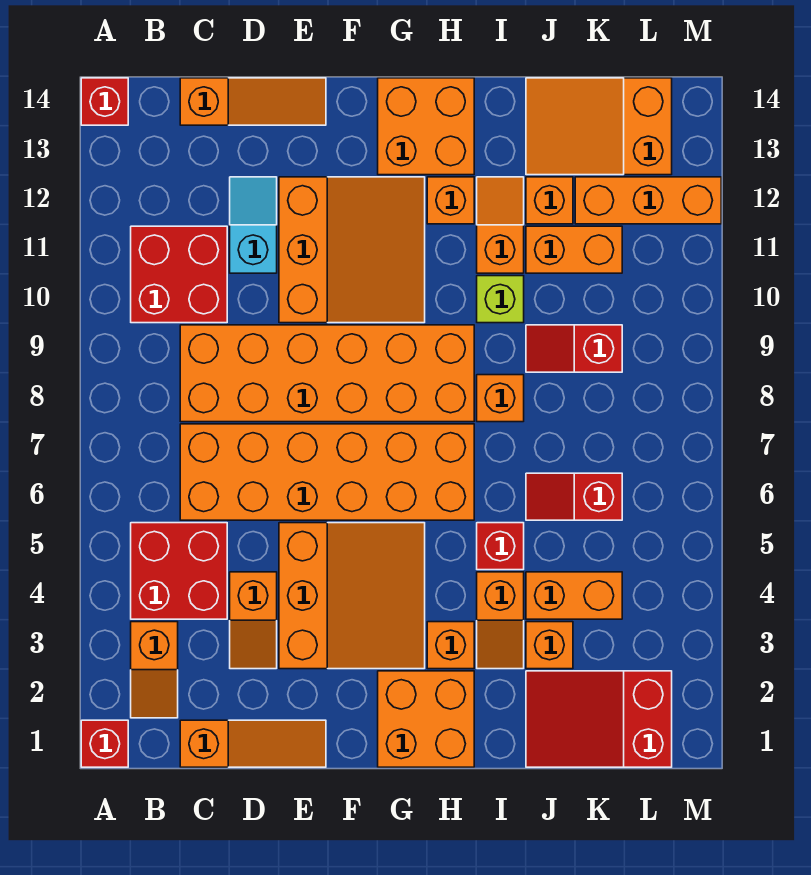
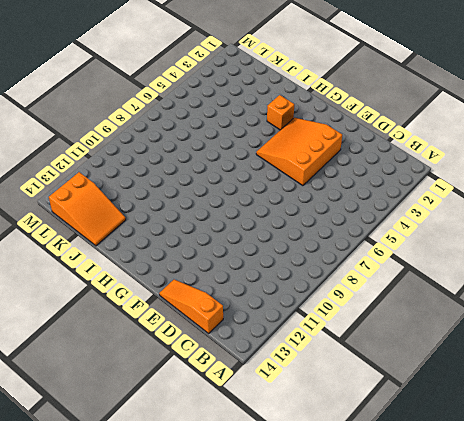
none -> red brick A1 level 1
none -> red brick A14 level 1
none -> orange slope B2:B3 level 1 top 3
none -> red brick B4:C5 level 1

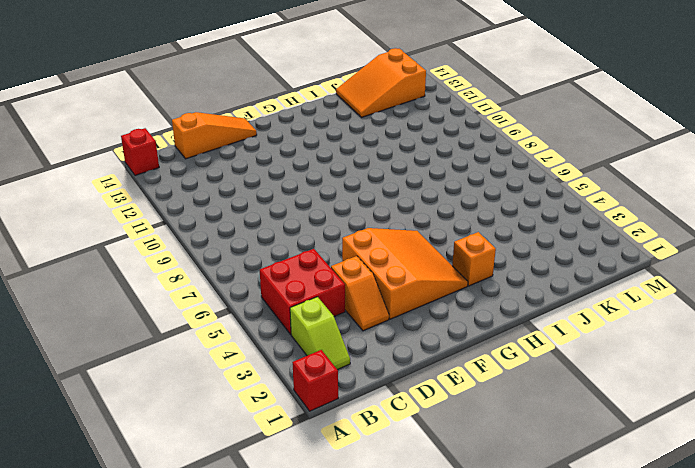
lime slope B2:B3 level 1 top 3 -> orange slope B2:B3 level 1 top 3
none -> red brick B10:C11 level 1
none -> orange slope C1:E1 level 1 top C
none -> orange brick C6:H7 level 1
none -> orange brick C8:H9 level 1

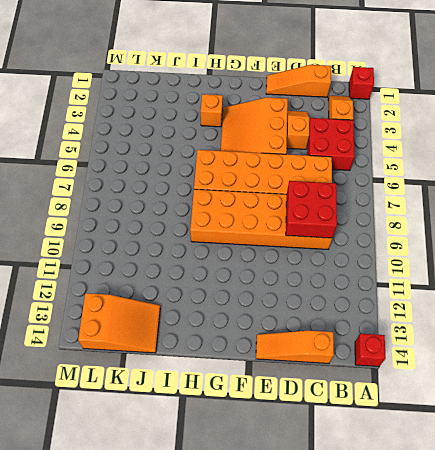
red brick C8:D9 level 2 -> red brick B10:C11 level 1
none -> cyan slope D11:D12 level 1 top 11
none -> orange slope E10:G12 level 1 top E
none -> orange brick G1:H2 level 1
none -> orange brick G13:H14 level 1

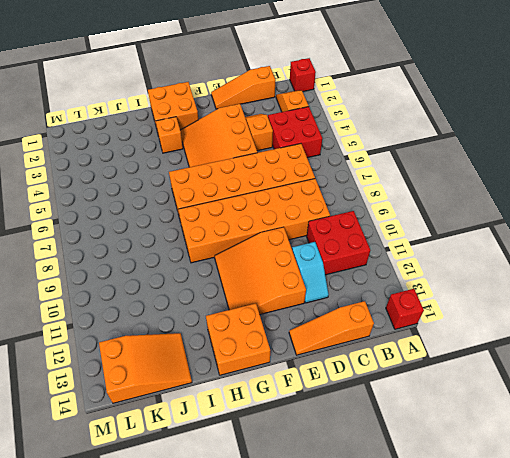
none -> orange brick H12 level 1
none -> orange slope I3:I4 level 1 top 4
none -> red brick I5 level 1
none -> orange brick I8 level 1

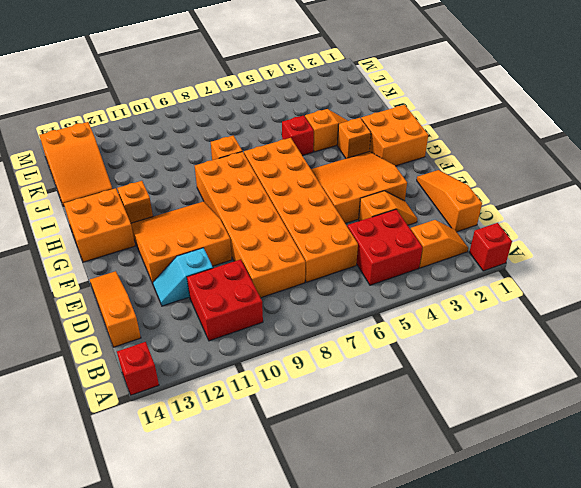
none -> lime brick I10 level 1
none -> orange slope I11:I12 level 1 top 11
none -> red slope J1:L2 level 1 top L
none -> orange brick J3 level 1

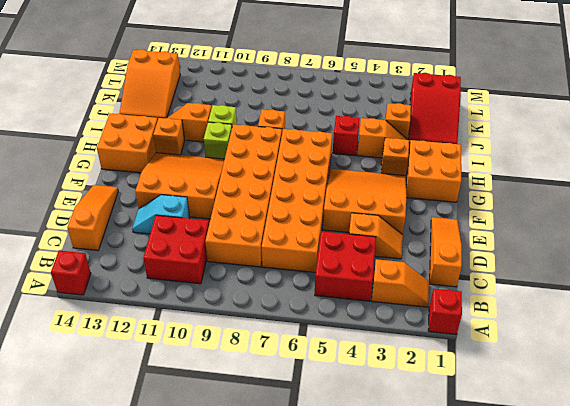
lime brick H10 level 1 -> none
none -> orange brick J4:K4 level 1
none -> red slope J6:K6 level 1 top K
none -> red slope J9:K9 level 1 top K
none -> orange brick J11:K11 level 1

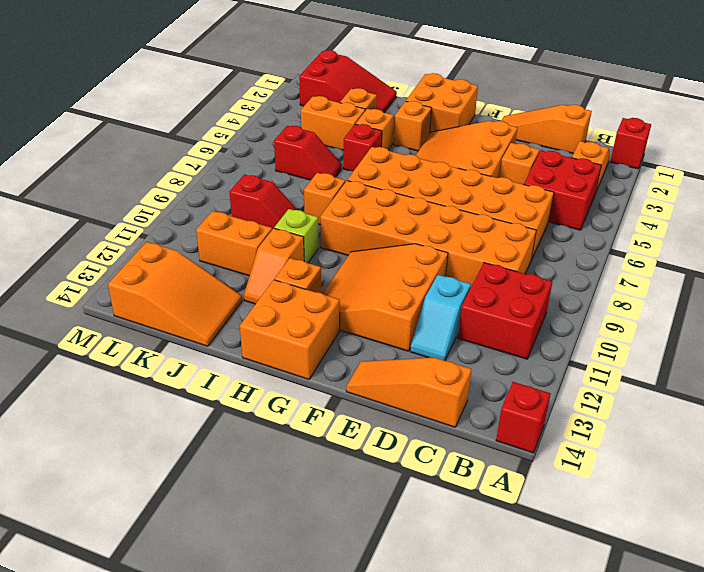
none -> orange brick J12 level 1
none -> orange brick K12:M12 level 1

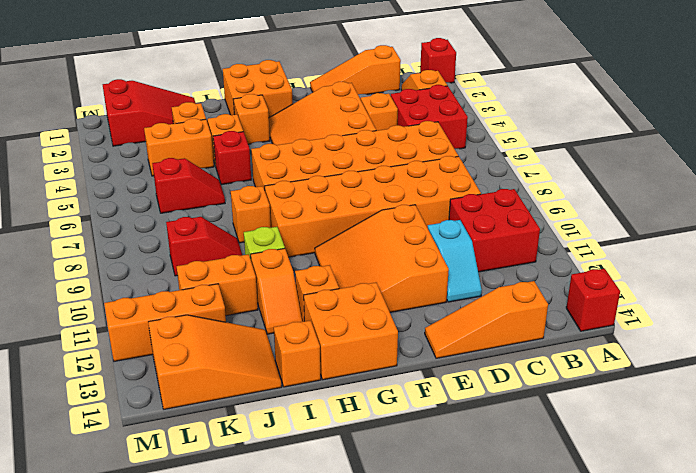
orange brick I14 level 1 -> orange brick J12 level 1

